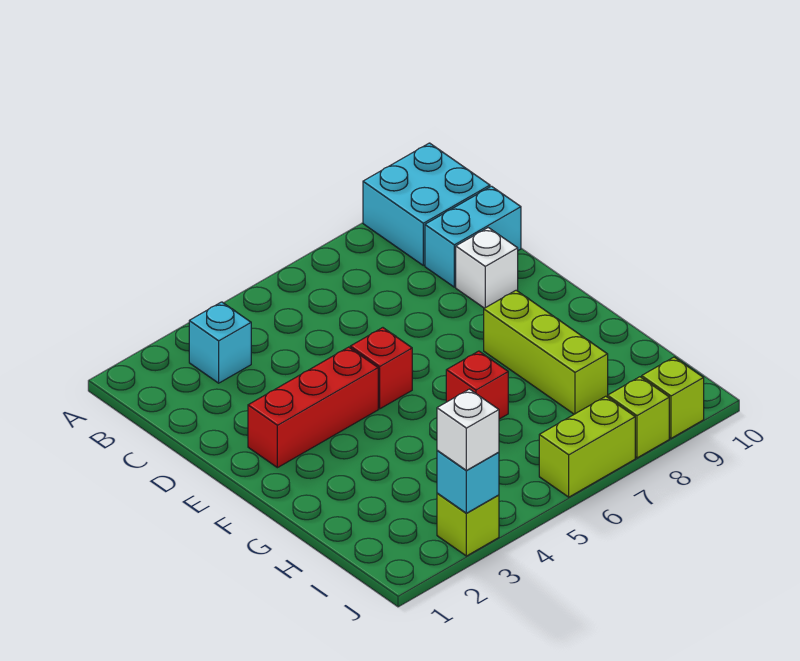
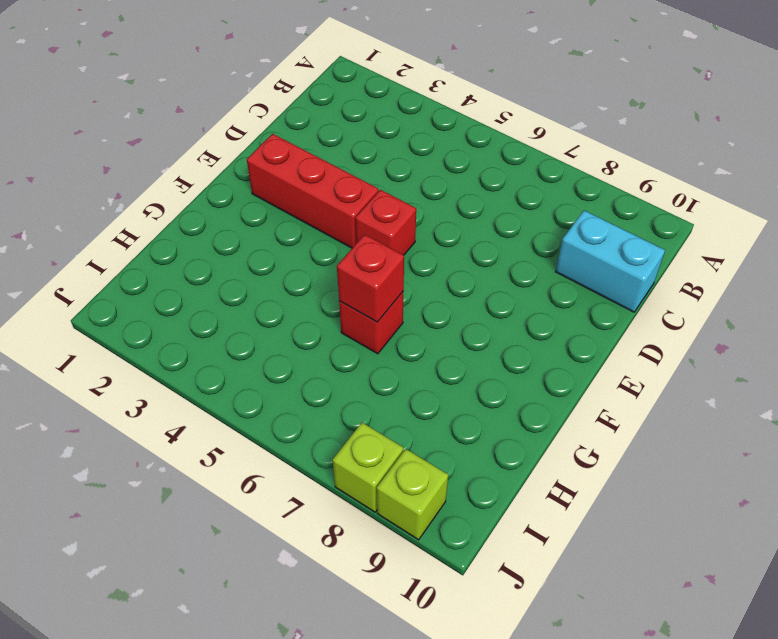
red brick G6 level 2 -> none
none -> cyan brick A9:B10 level 1
none -> cyan brick B3 level 1
none -> white brick D9 level 1

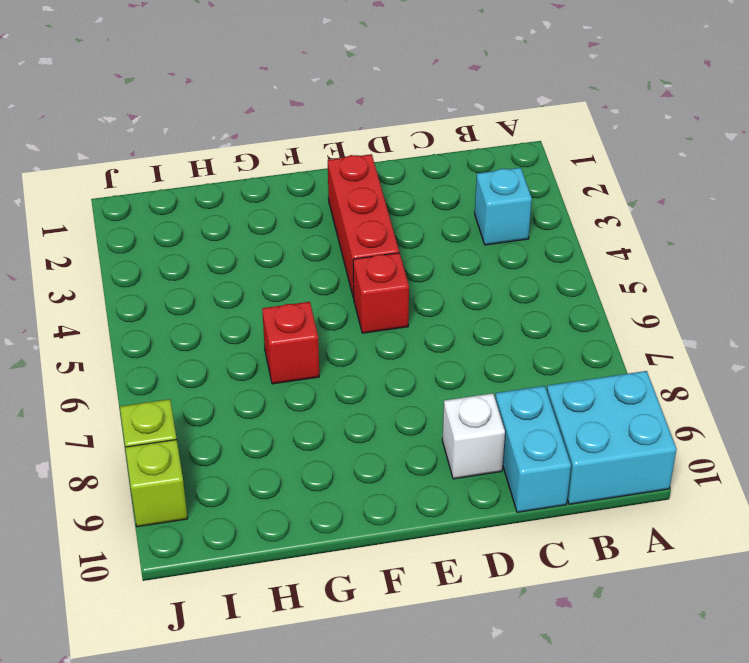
none -> lime brick F8:H8 level 1
none -> lime brick J3 level 1
none -> lime brick J6:J7 level 1

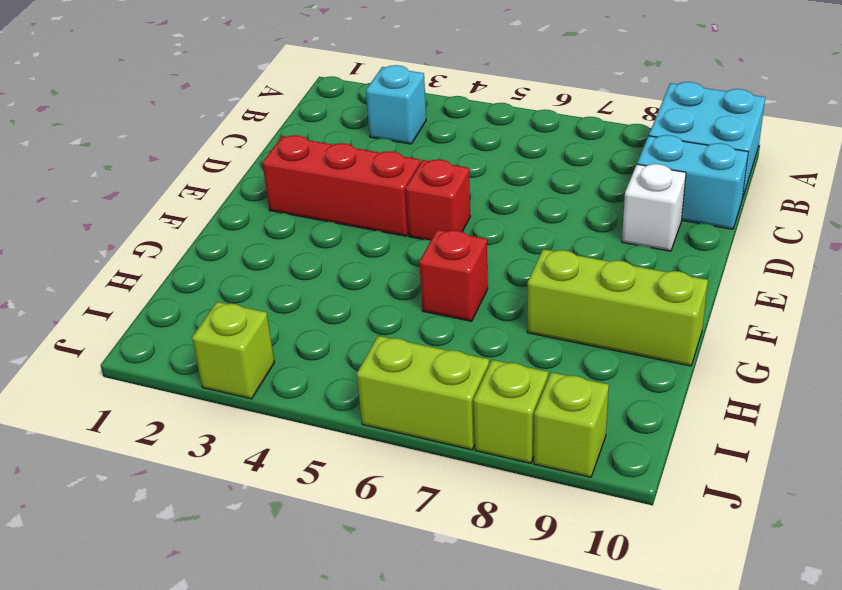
lime brick G8:G10 level 1 -> lime brick F8:H8 level 1
none -> cyan brick J3 level 2
none -> white brick J3 level 3

